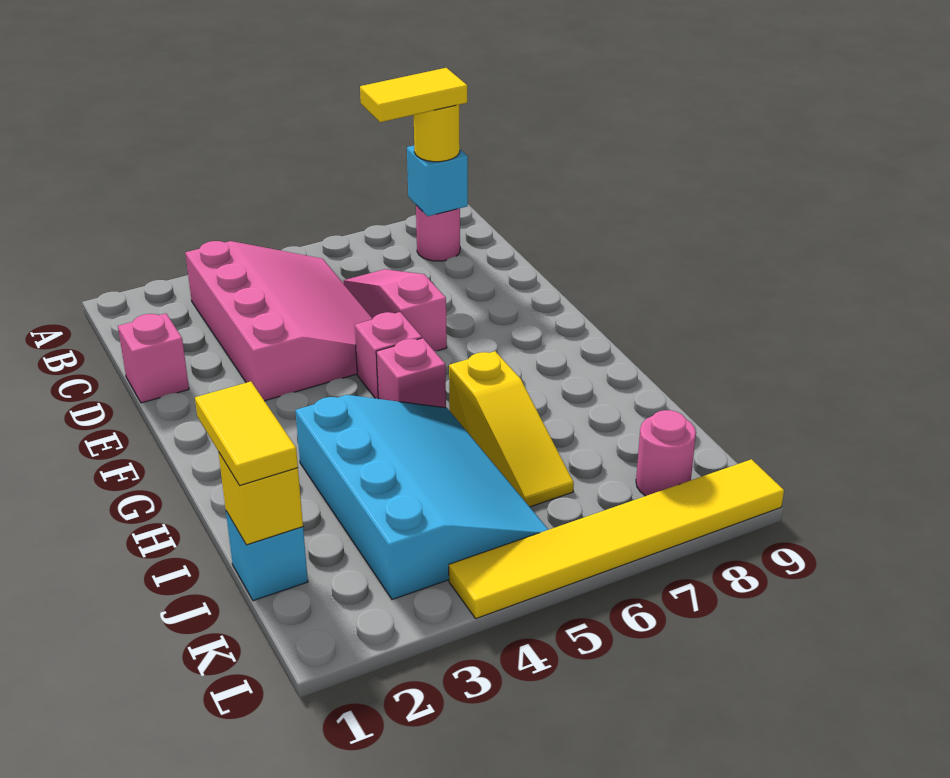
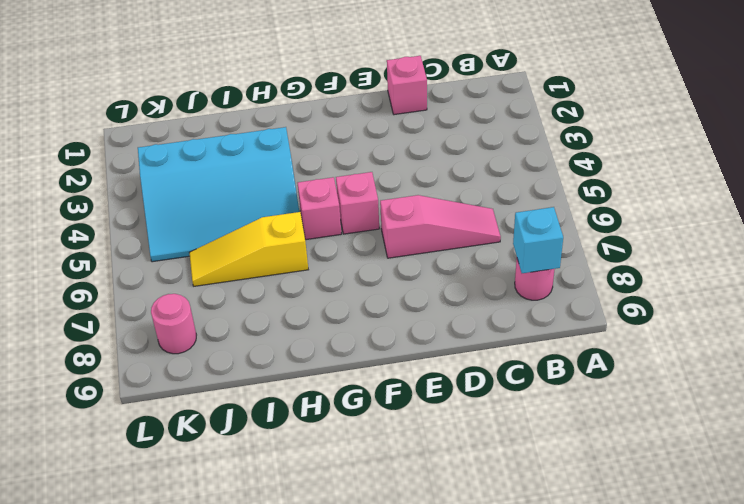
none -> pink slope B3:E5 level 1 top 3
none -> cyan brick J1 level 1
none -> yellow tile L4:L9 level 1

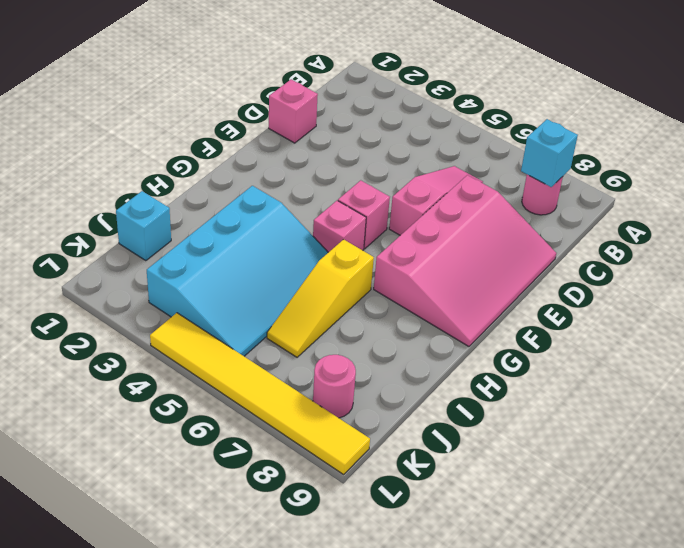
pink slope D7:G9 level 1 top 7 -> pink slope B3:E5 level 1 top 3
none -> yellow brick J1 level 2
none -> yellow round brick B8 level 3
none -> yellow tile I1:J1 level 3

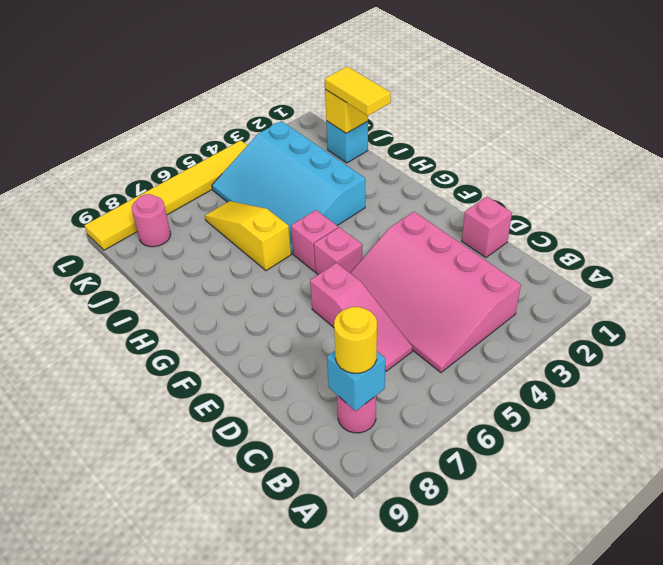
none -> yellow tile B7:B8 level 4

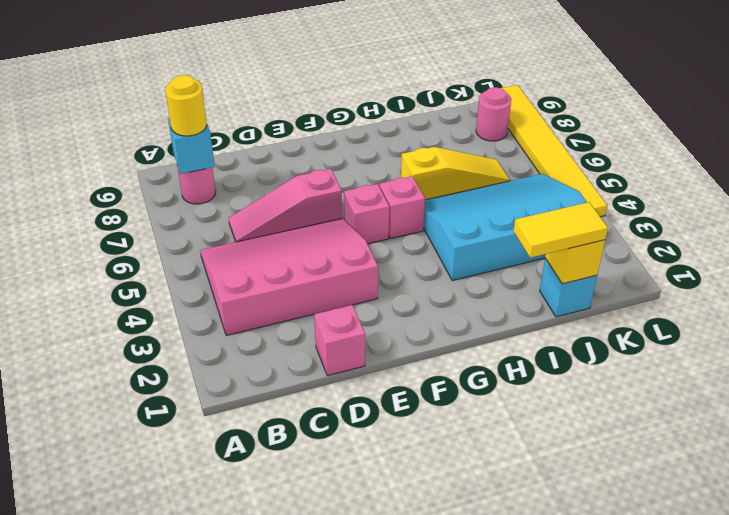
none -> yellow tile B7:B8 level 4

